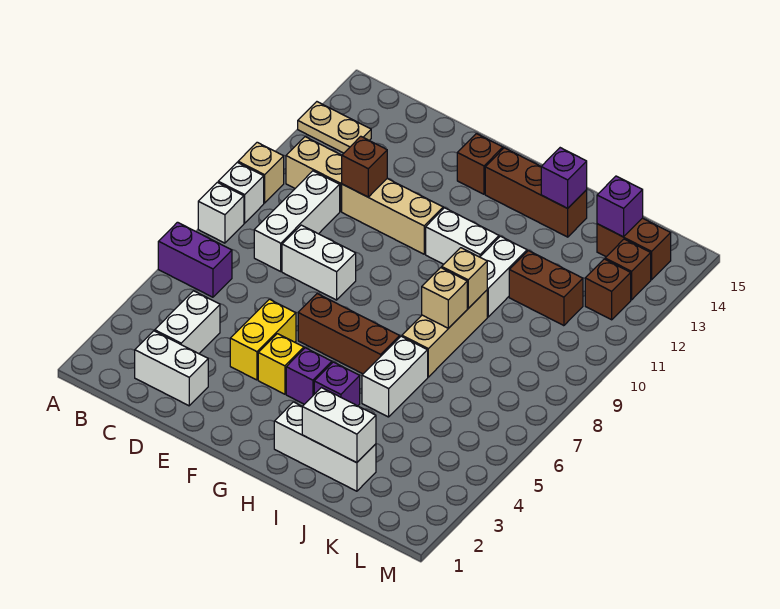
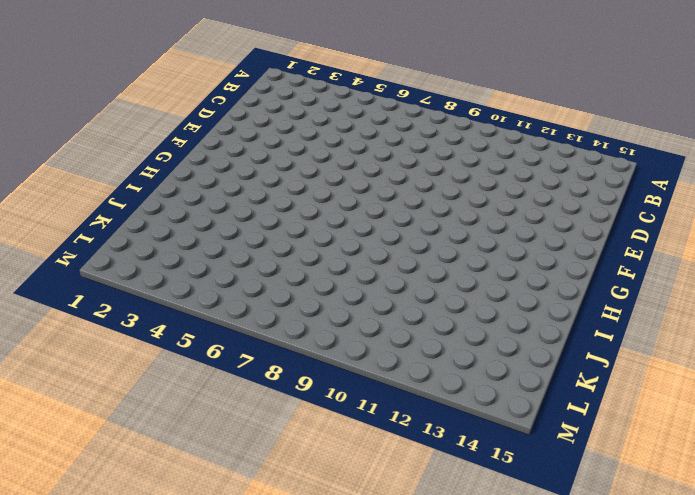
none -> purple brick A6:B6 level 1
none -> white brick A8 level 1
none -> white brick A9 level 1
none -> tan brick A10 level 1

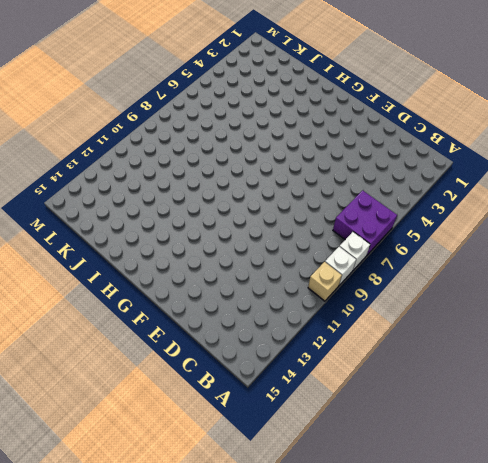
purple brick A6:B7 level 1 -> purple brick A6:B6 level 1
none -> tan plate A13:B13 level 1
none -> tan brick B11:C11 level 1
none -> white brick C2:D2 level 1
none -> white brick C3:C4 level 1

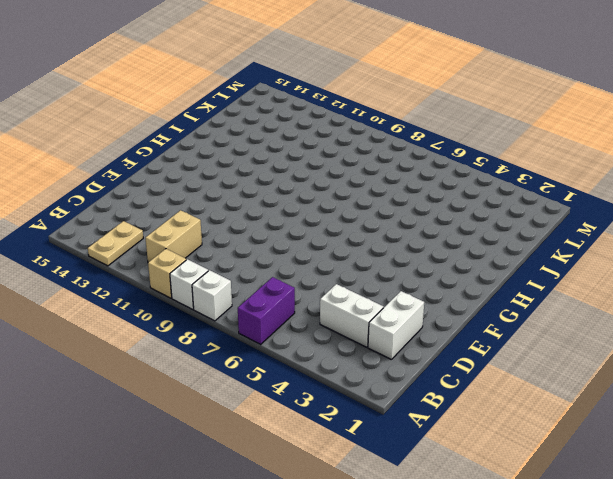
none -> white brick C8:C10 level 1
none -> white brick D8:E8 level 1
none -> tan brick D11:F11 level 1
none -> yellow brick E4:E5 level 1

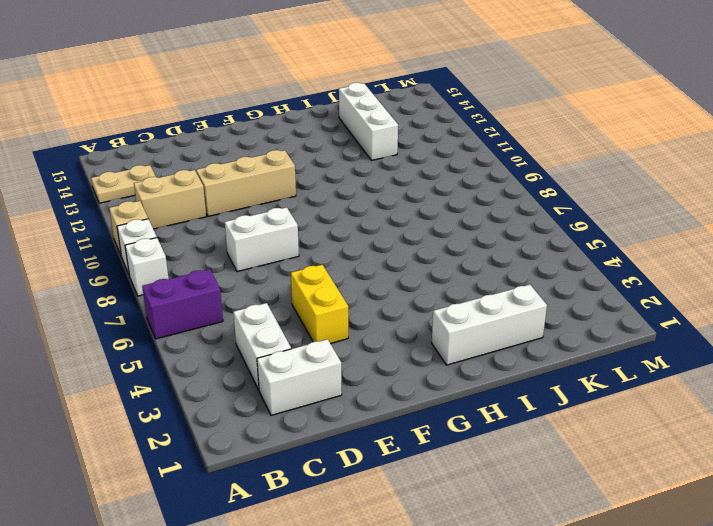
white brick J12:J14 level 1 -> white brick C8:C10 level 1
none -> yellow brick F4 level 1
none -> brown brick F6:H6 level 1
none -> brown brick F14 level 1
none -> purple brick G4 level 1

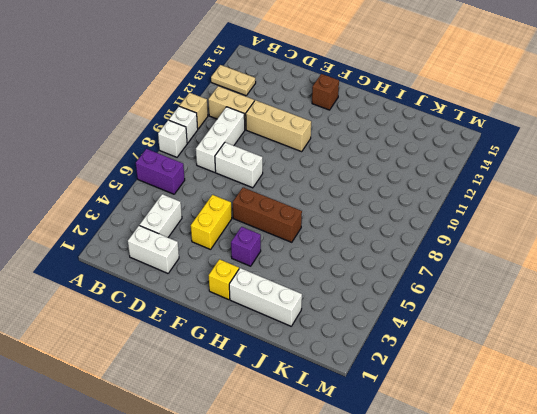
yellow brick G2 level 1 -> yellow brick F4 level 1
none -> white brick G11:H11 level 1
none -> brown brick G14:I14 level 1
none -> purple brick H4 level 1
none -> white brick I5:I6 level 1

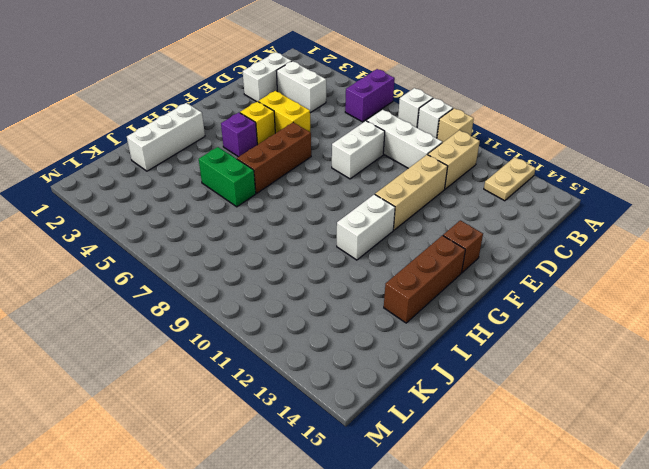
green brick I5:I6 level 1 -> white brick I5:I6 level 1
none -> purple brick H4 level 1
none -> tan brick I7:I9 level 1
none -> white brick I10:I11 level 1
none -> brown brick J11:K11 level 1

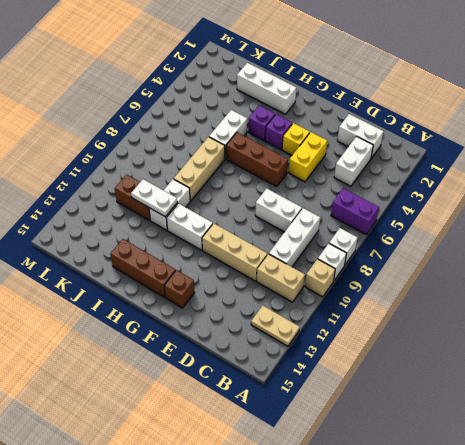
white plate I11:J11 level 2 -> none
none -> brown brick K14:L14 level 1
none -> brown brick L12 level 1
none -> brown brick L13 level 1
none -> brown brick D11 level 2

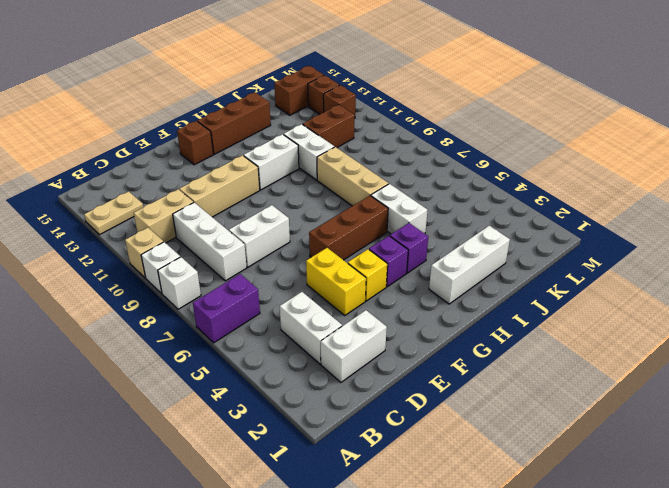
none -> brown brick D11 level 2
none -> white brick I2:J2 level 2
none -> tan brick I8 level 2
none -> tan brick I9 level 2

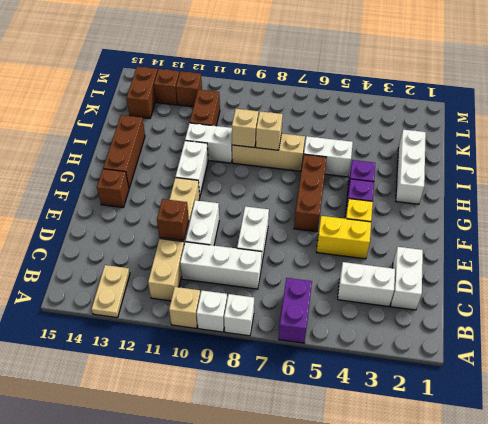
white brick D10:E10 level 1 -> white brick I2:J2 level 2
none -> purple brick I14 level 2
none -> purple brick K14 level 2

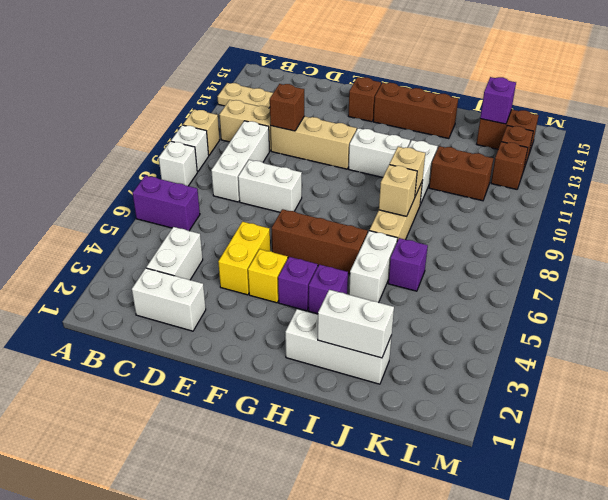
purple brick J6 level 1 -> purple brick I14 level 2

